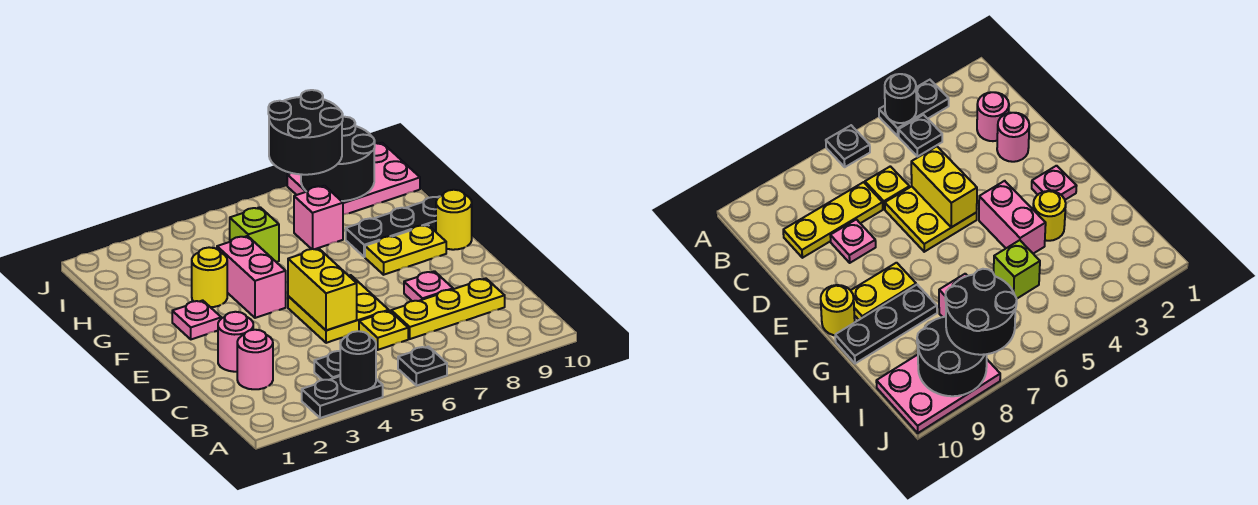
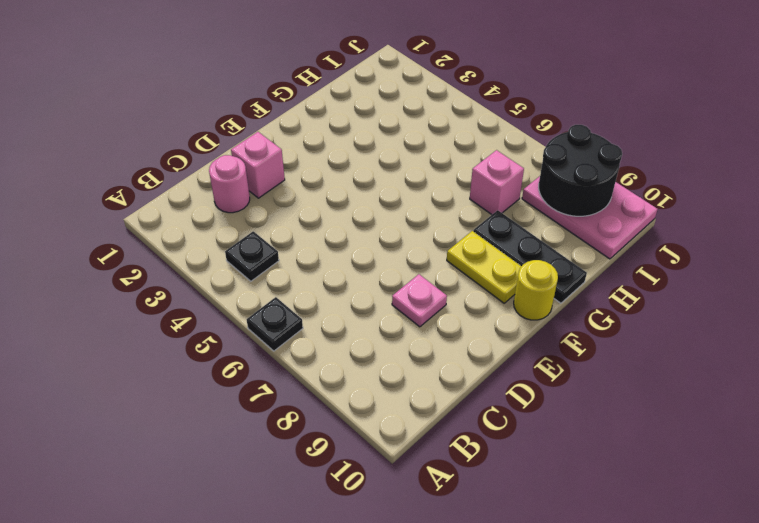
pink brick D2 level 1 -> pink round brick D2 level 1
none -> black plate A3:A4 level 1
none -> yellow plate C6 level 1
none -> yellow plate C7:C9 level 1

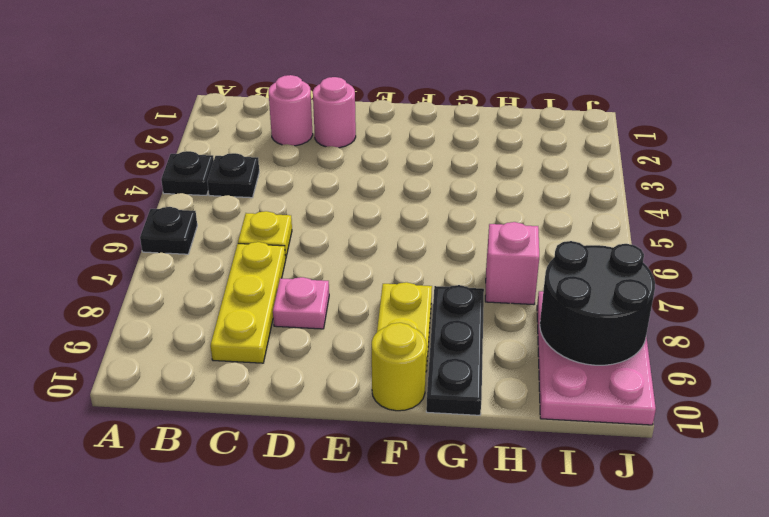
black plate A4 level 1 -> black plate A3:A4 level 1
none -> yellow plate D5:E6 level 1
none -> pink plate F2 level 1
none -> pink brick F4:G4 level 1

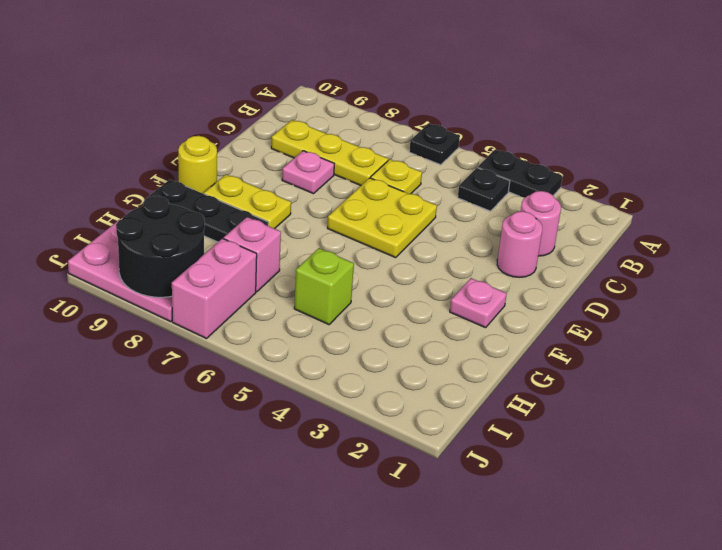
pink brick I7:J7 level 1 -> pink brick F4:G4 level 1
none -> yellow round brick G3 level 1
none -> black round brick A4 level 2
none -> yellow brick D5:E5 level 2

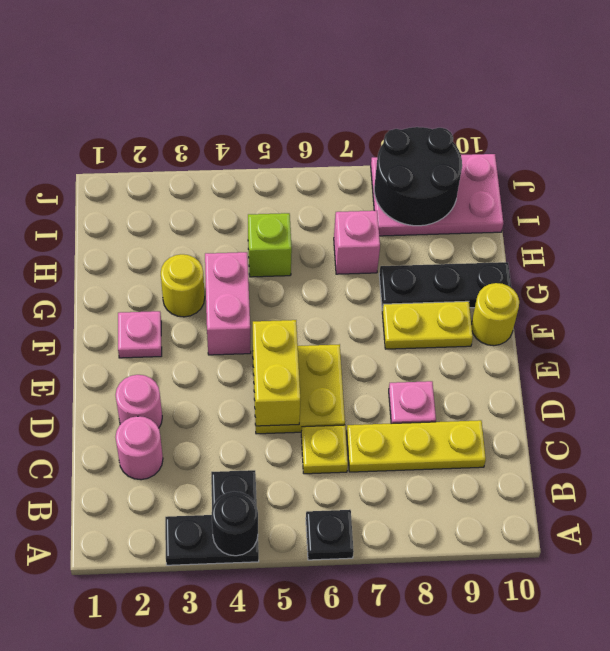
none -> black round brick I7:J8 level 3

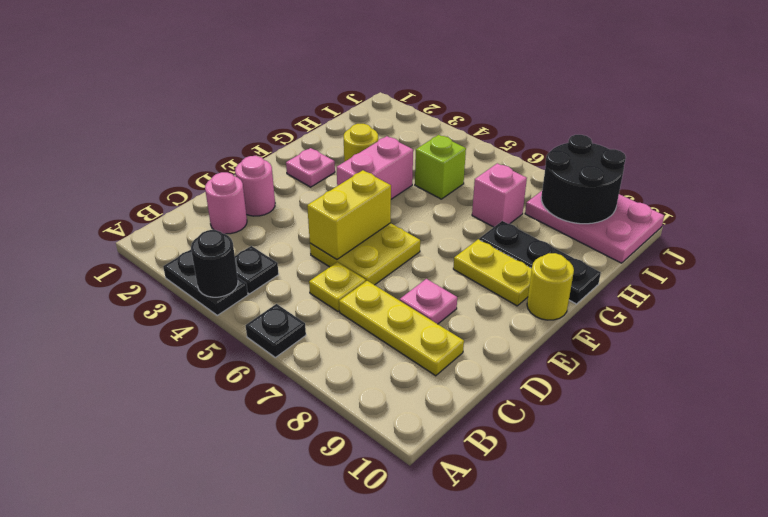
none -> black round brick I7:J8 level 3

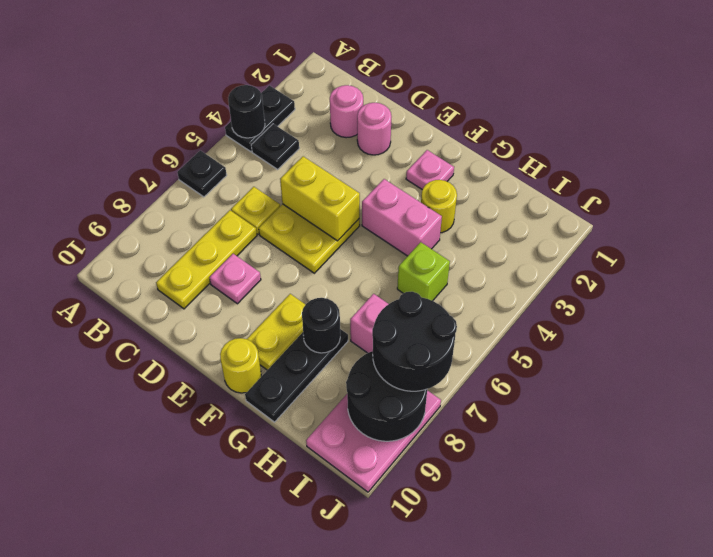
black round brick G8 level 2 -> none

